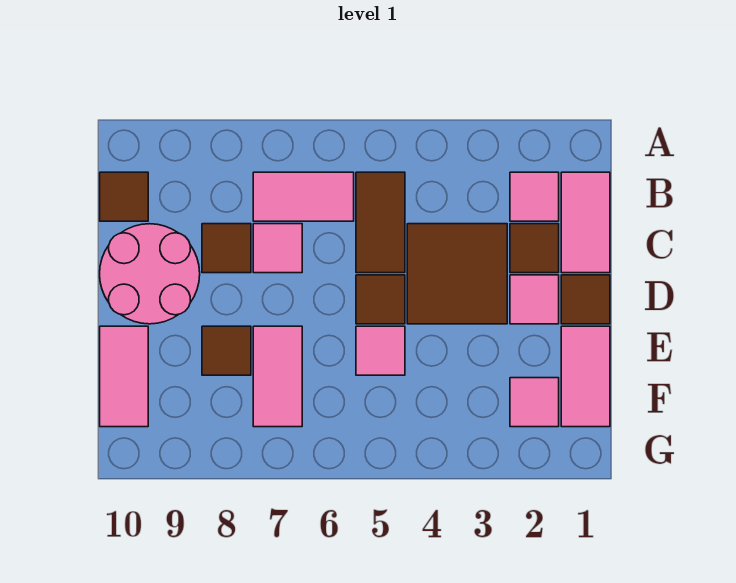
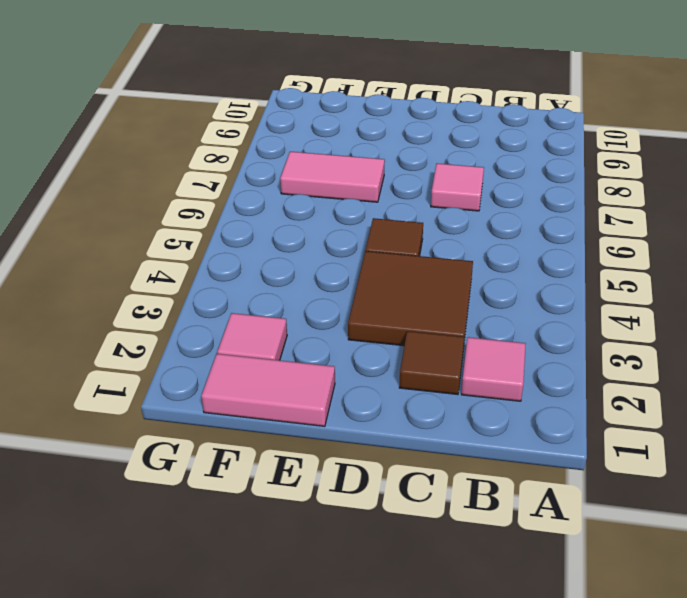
none -> pink tile B1:C1 level 1
none -> brown tile B5:C5 level 1
none -> pink tile B6:B7 level 1

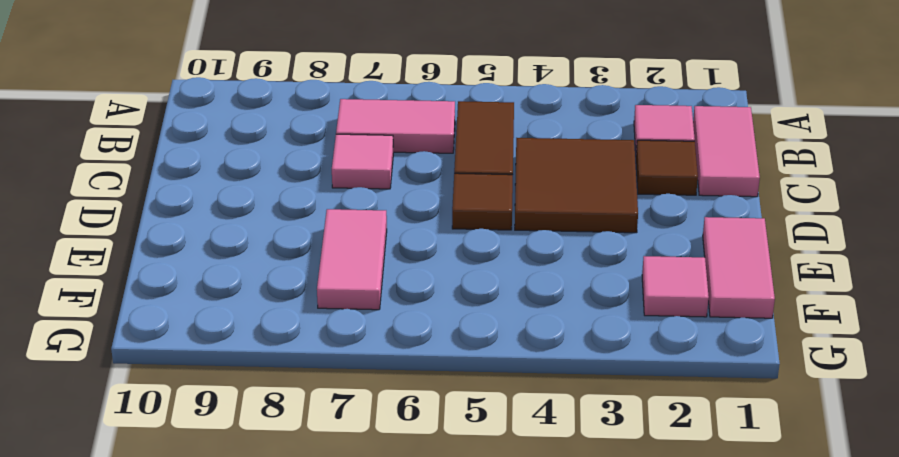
none -> brown tile B10 level 1
none -> brown tile C8 level 1
none -> pink round brick C9:D10 level 1

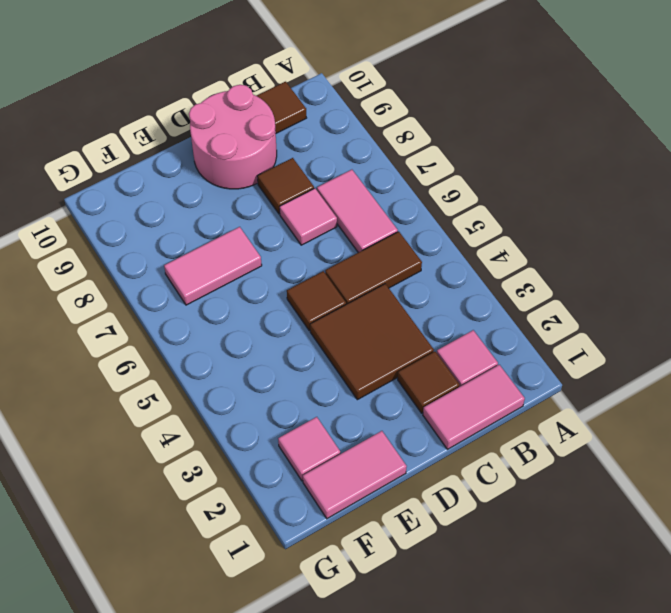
none -> brown tile D1 level 1
none -> pink tile D2 level 1
none -> pink tile E5 level 1

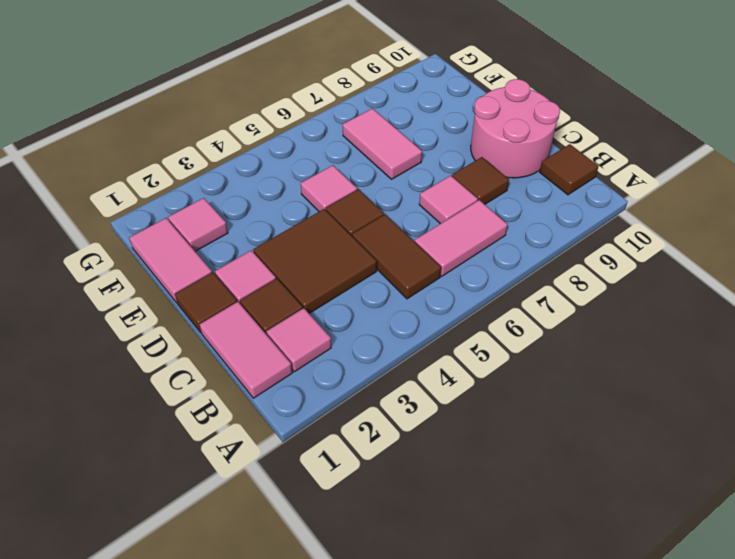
none -> brown tile E8 level 1
none -> pink tile E10:F10 level 1

